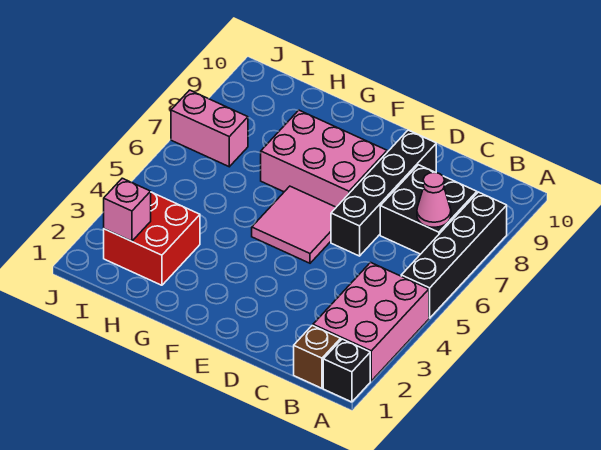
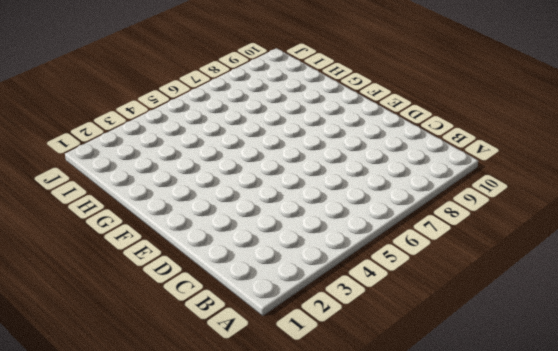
none -> black brick A1 level 1
none -> pink brick A2:B4 level 1
none -> black brick A5:A8 level 1

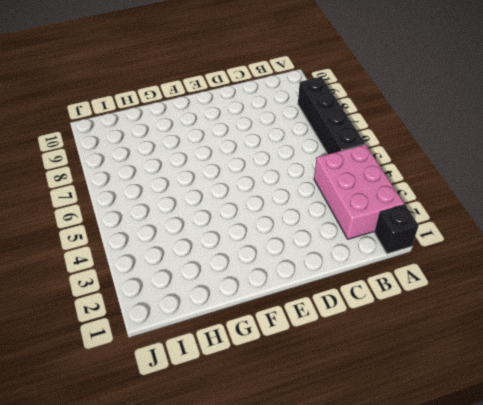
none -> brown brick B1 level 1
none -> black brick B7:C8 level 1
none -> black brick D6:D9 level 1

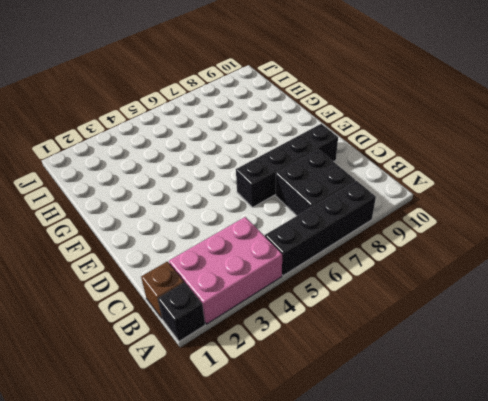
none -> pink tile E5:F6 level 1
none -> pink brick E7:G8 level 1
none -> red brick H2:I3 level 1

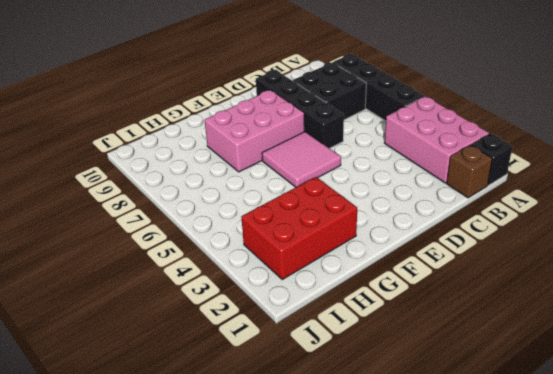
red brick G2:I3 level 1 -> red brick H2:I3 level 1
none -> pink brick I7:J7 level 1
none -> pink cone B7 level 2
none -> pink brick I2 level 2

